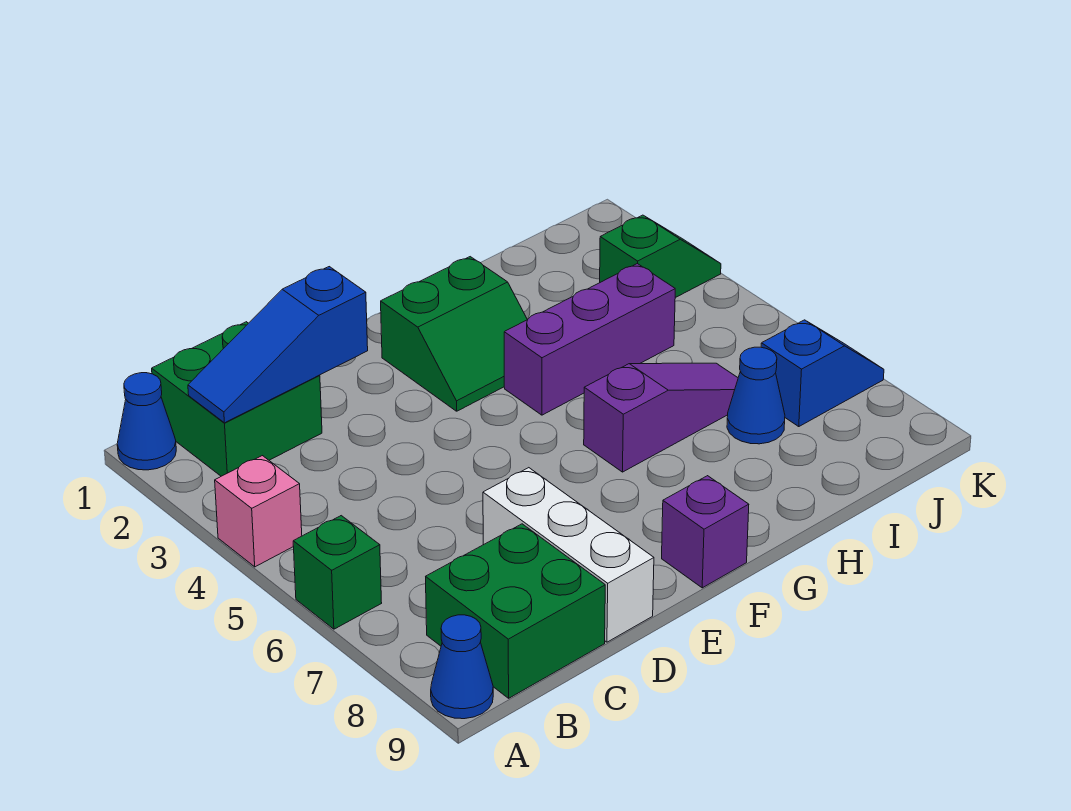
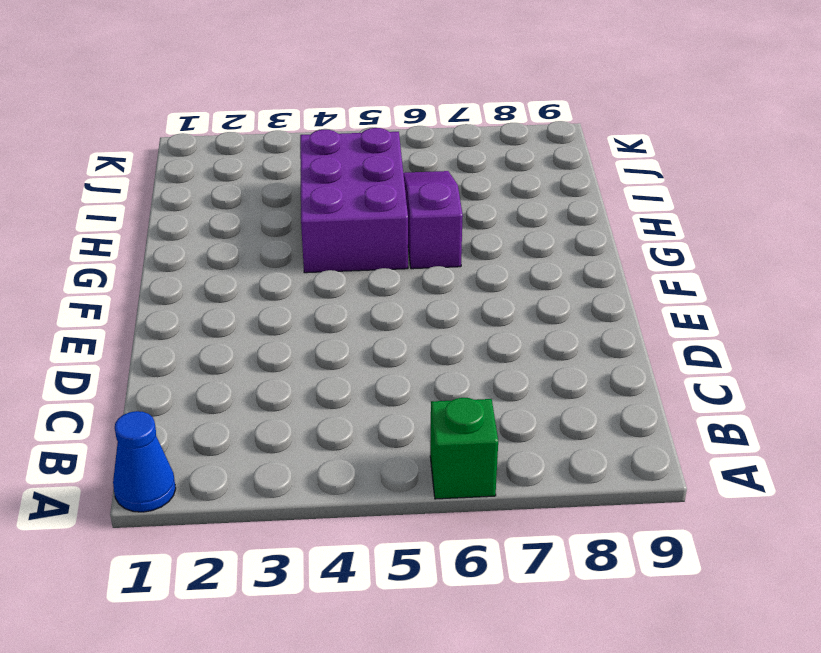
purple brick G4:I5 level 1 -> purple brick G4:I4 level 1
none -> pink brick A4 level 1
none -> blue cone A9 level 1
none -> green brick B1:C2 level 1

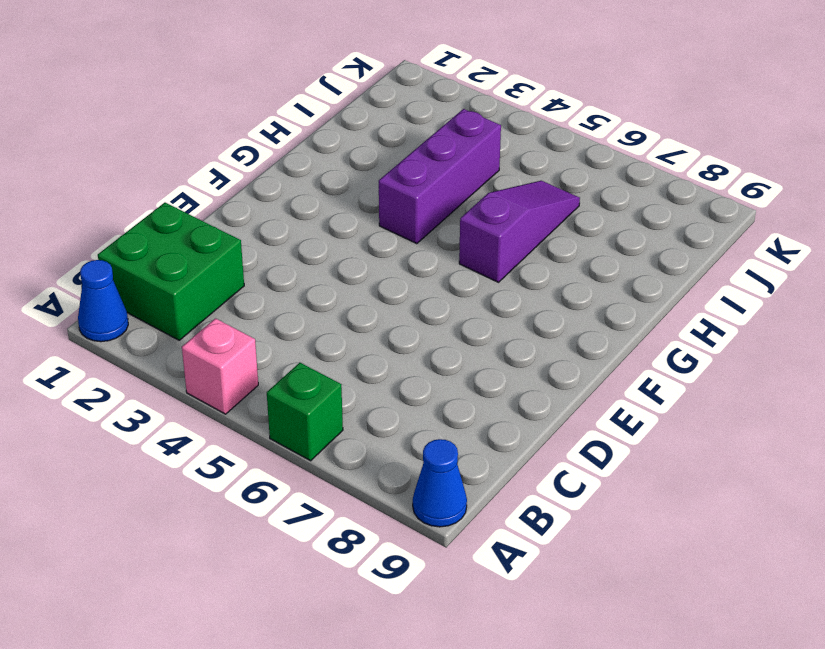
none -> green brick B8:C9 level 1
none -> white brick D7:D9 level 1
none -> green slope F2:G3 level 1 top 2

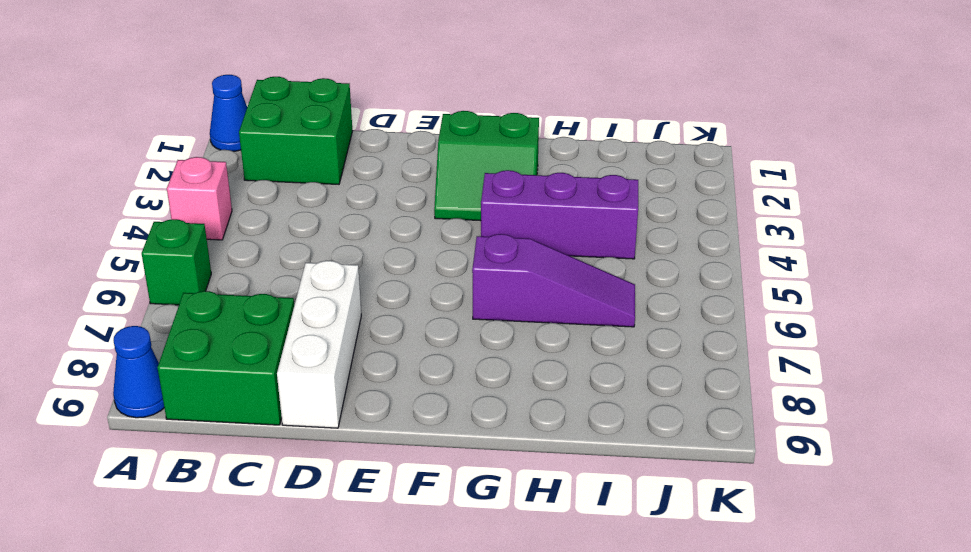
none -> purple brick F9 level 1
none -> blue cone I7 level 1
none -> green slope J3:K3 level 1 top J

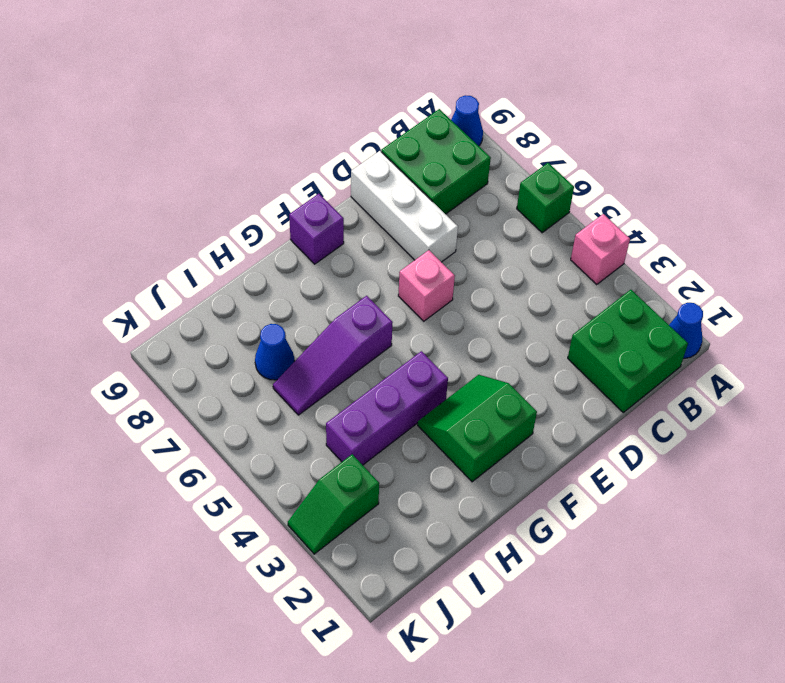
pink brick E6 level 1 -> none
none -> blue slope J7:K7 level 1 top J
none -> blue slope B2:D2 level 2 top D

